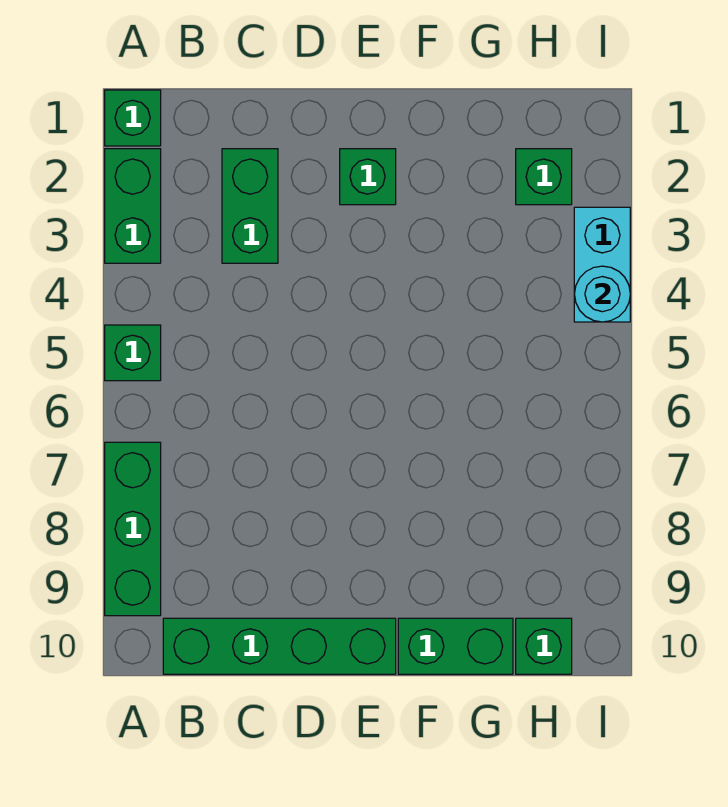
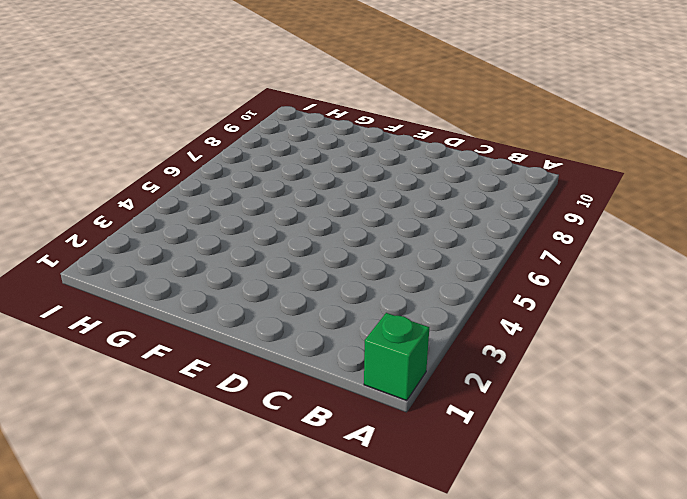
none -> green brick A2:A3 level 1
none -> green brick A5 level 1
none -> green brick A7:A9 level 1

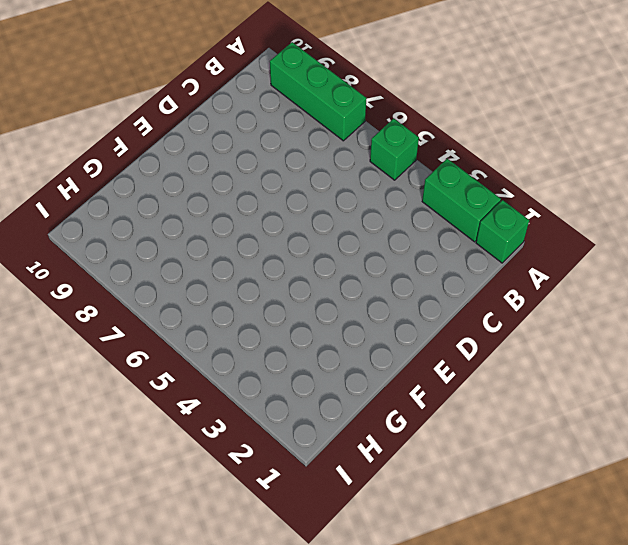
none -> green brick B10:E10 level 1
none -> green brick C2:C3 level 1
none -> green brick E2 level 1

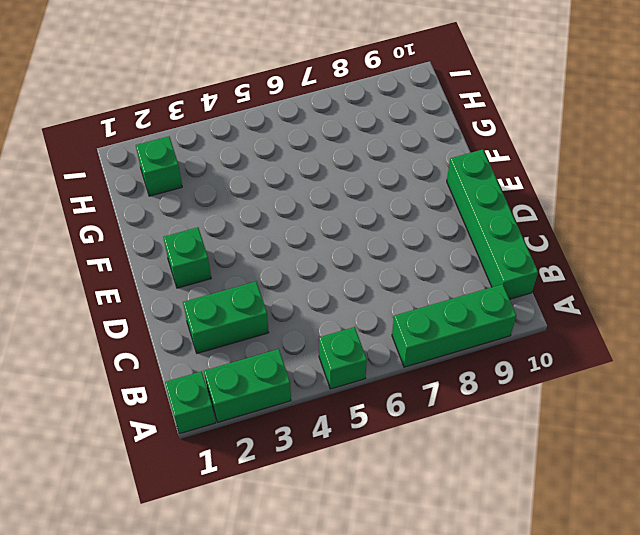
none -> green brick F10:G10 level 1
none -> green brick H10 level 1
none -> cyan brick I3:I4 level 1

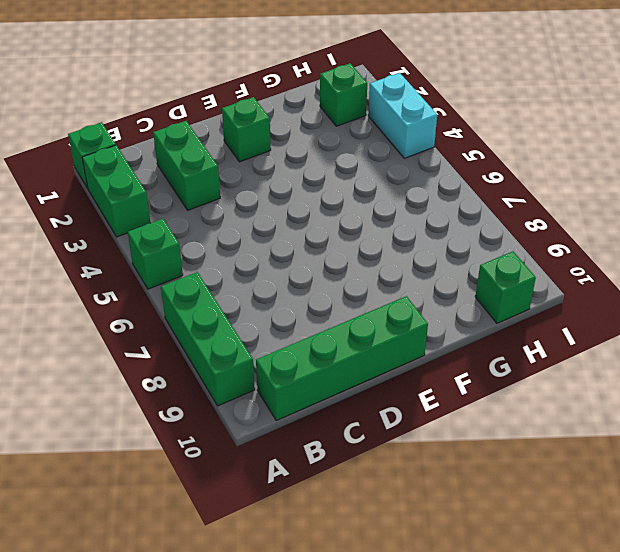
none -> green brick F10:G10 level 1
none -> cyan round brick I4 level 2

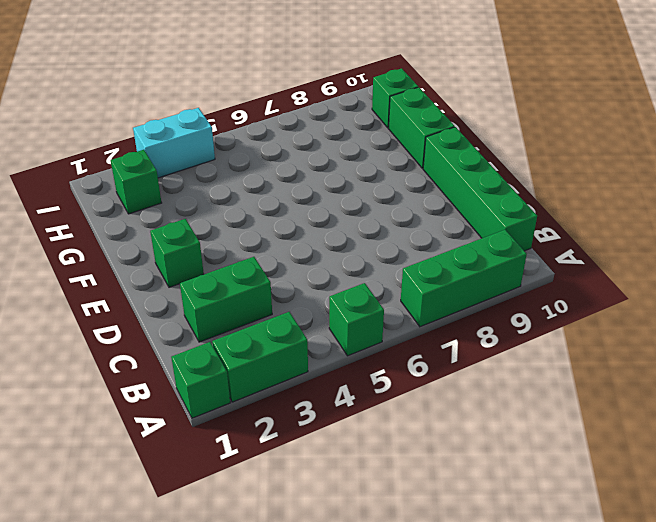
none -> cyan round brick I4 level 2

